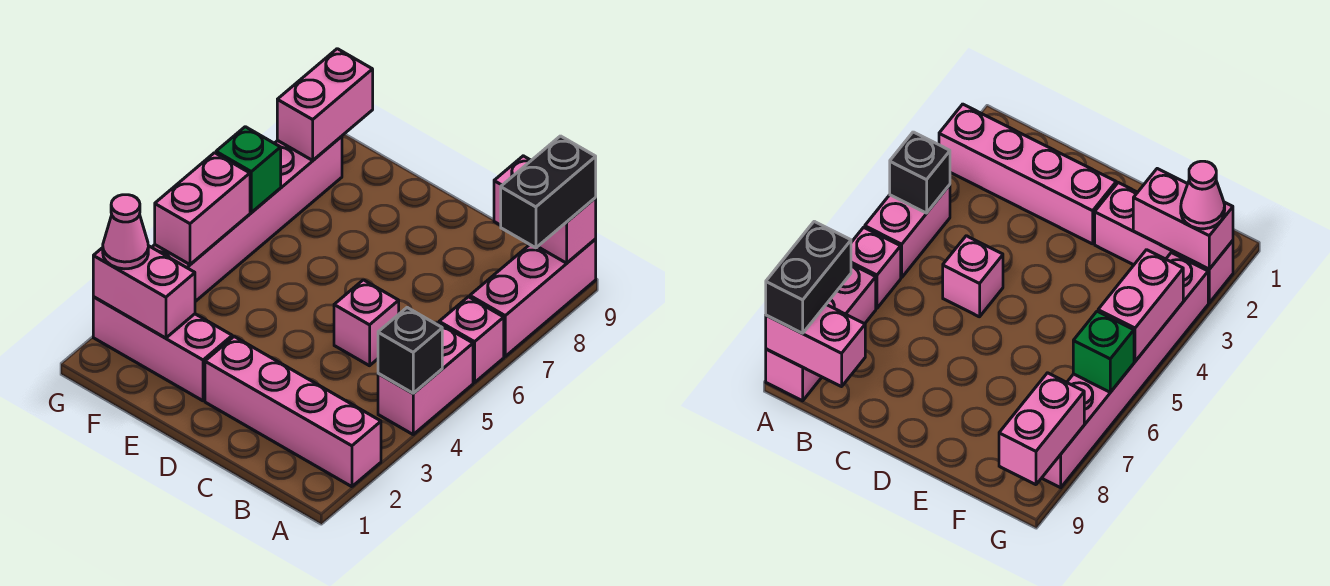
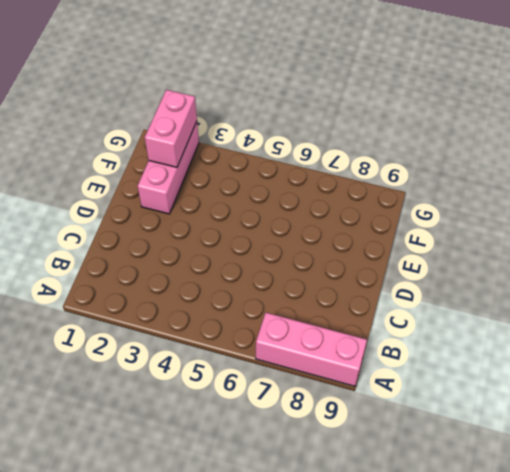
none -> pink brick A2:D2 level 1
none -> pink brick A4:A5 level 1
none -> pink brick A6 level 1

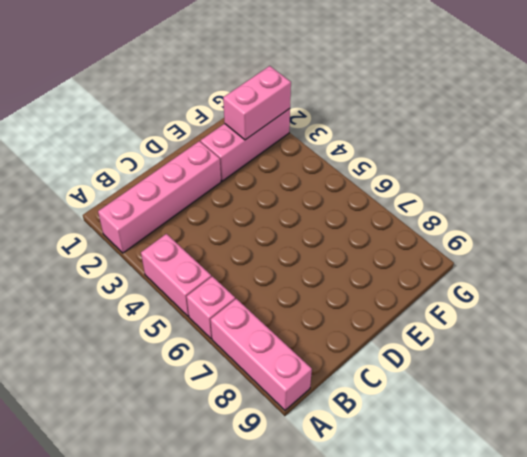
none -> pink brick C5 level 1
none -> pink brick G3:G8 level 1
none -> black brick A4 level 2

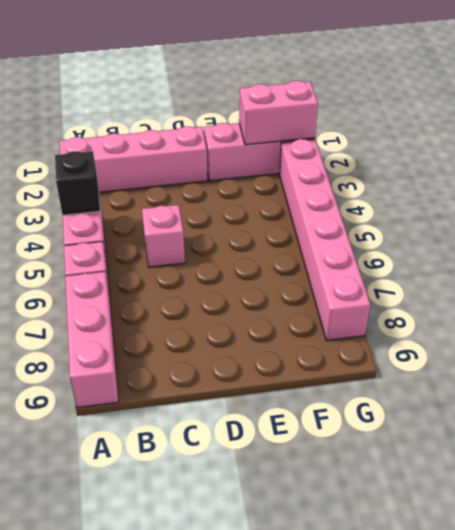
none -> pink brick A9:B9 level 2
none -> pink brick G4:G5 level 2
none -> green brick G6 level 2

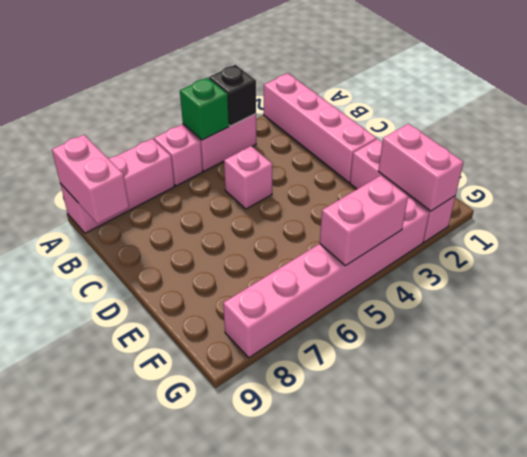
green brick A5 level 2 -> green brick G6 level 2
none -> pink brick G8:G9 level 2
none -> black brick A8:A9 level 3
none -> pink cone G2 level 3

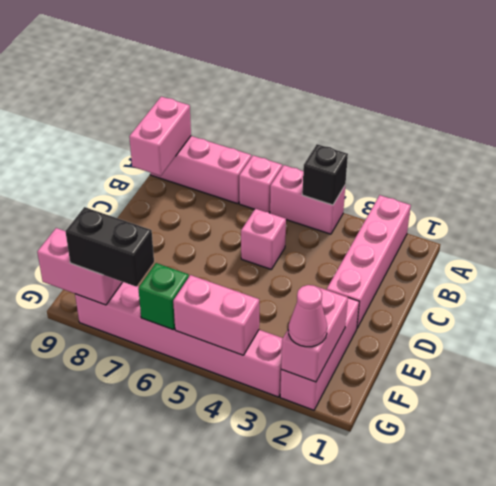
black brick G7:G8 level 3 -> black brick A8:A9 level 3

